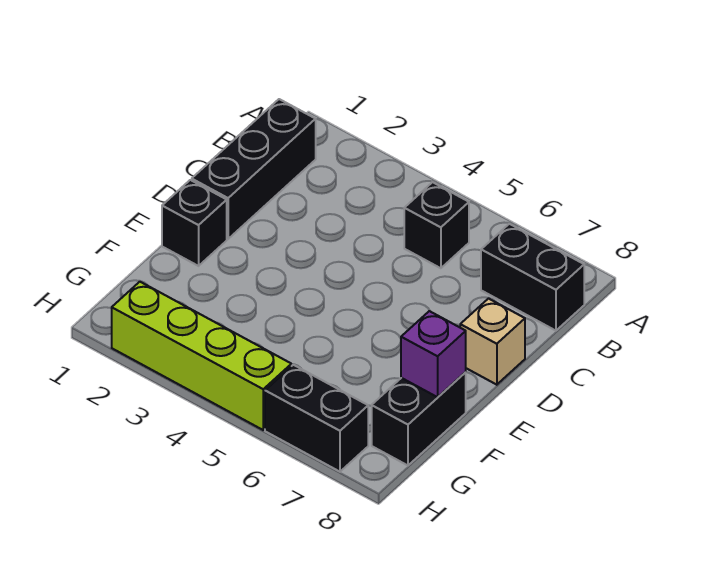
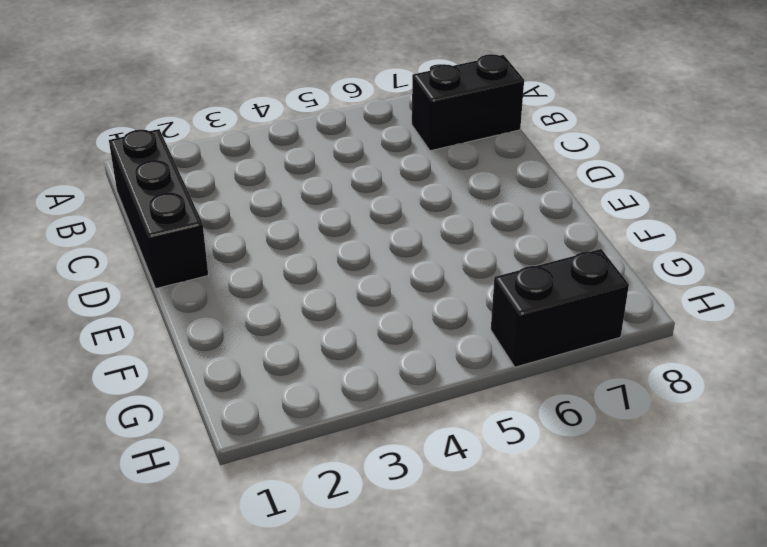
none -> black brick B5 level 1
none -> tan brick D8 level 1

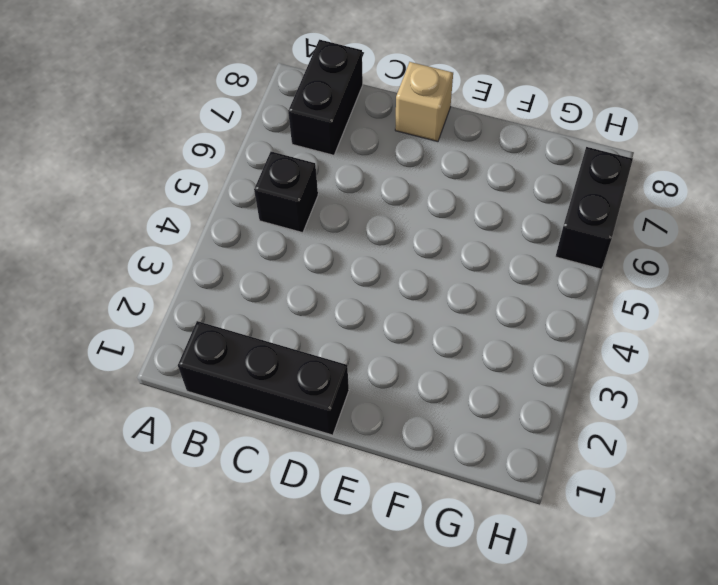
none -> black brick E1 level 1
none -> black brick F8:G8 level 1

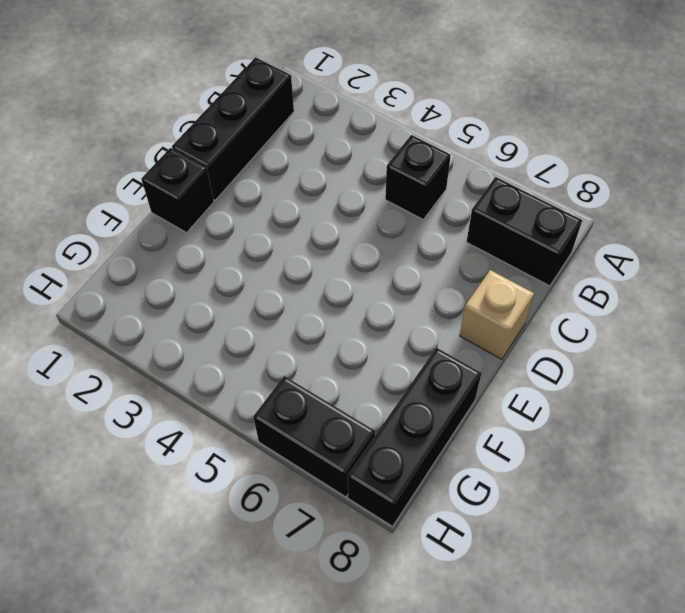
black brick F8:H8 level 1 -> black brick F8:G8 level 1
none -> lime brick H2:H5 level 1
none -> purple brick F8 level 2

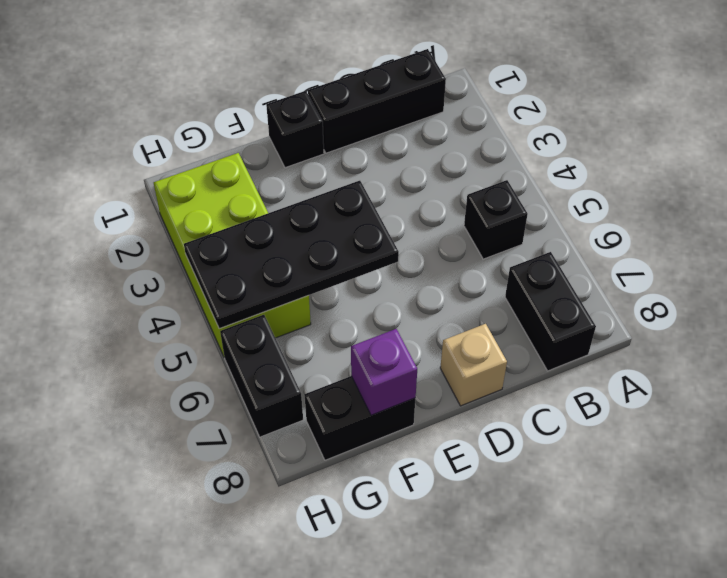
black plate E4:H5 level 2 -> none
lime brick G2:H5 level 1 -> lime brick H2:H5 level 1

